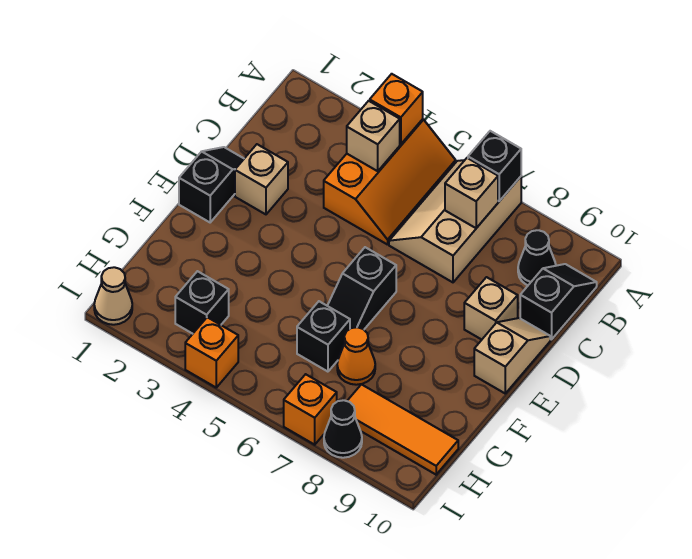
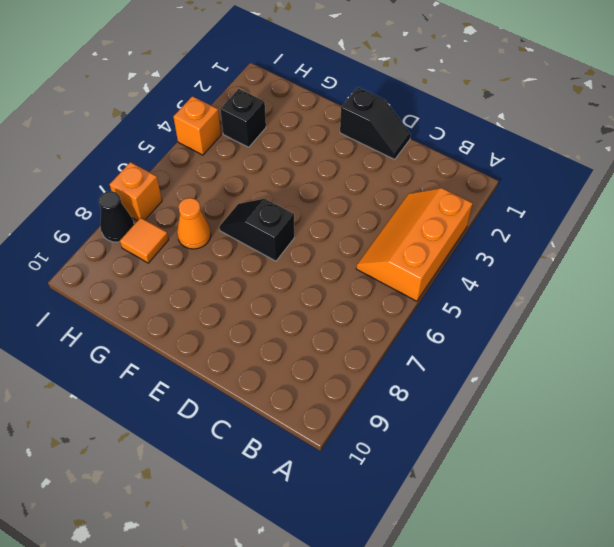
orange slope A3:B5 level 1 top A -> orange slope A4:C5 level 1 top 4
orange tile H8 level 1 -> orange tile H8:H10 level 1
none -> tan slope A6:C7 level 1 top 7
none -> black cone B9 level 1
none -> black slope B10:C10 level 1 top C

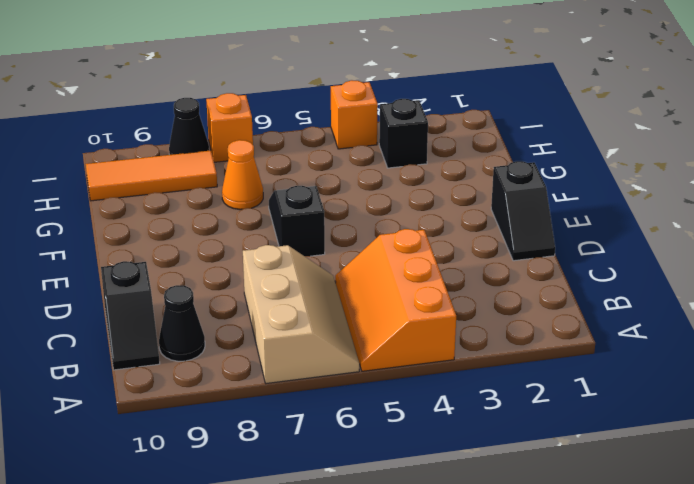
none -> tan brick D2 level 1
none -> tan brick D9 level 1
none -> tan slope D10:E10 level 1 top E

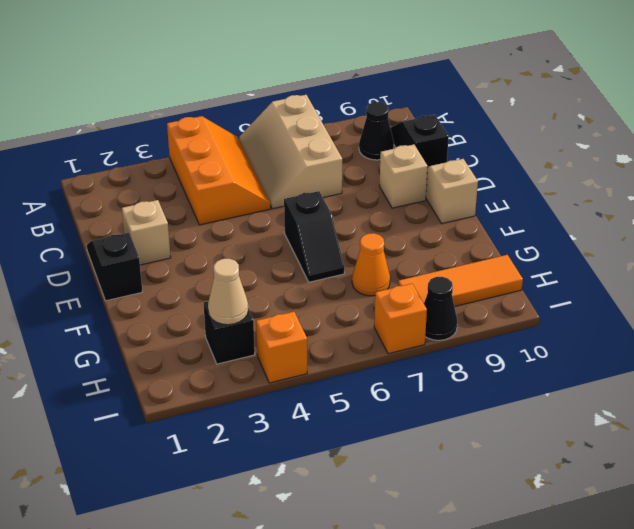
tan cone H3 level 2 -> tan cone I1 level 1
none -> black brick G6 level 1
none -> orange brick A4 level 2
none -> black brick A7 level 2

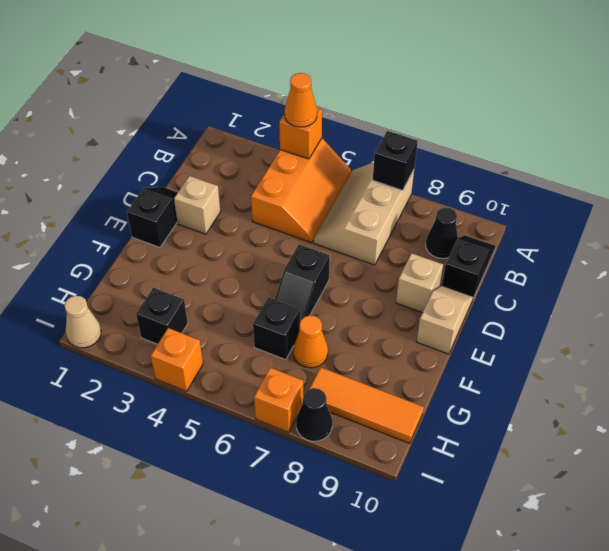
orange cone A4 level 3 -> none
none -> tan brick B4 level 2
none -> tan brick B7 level 2

